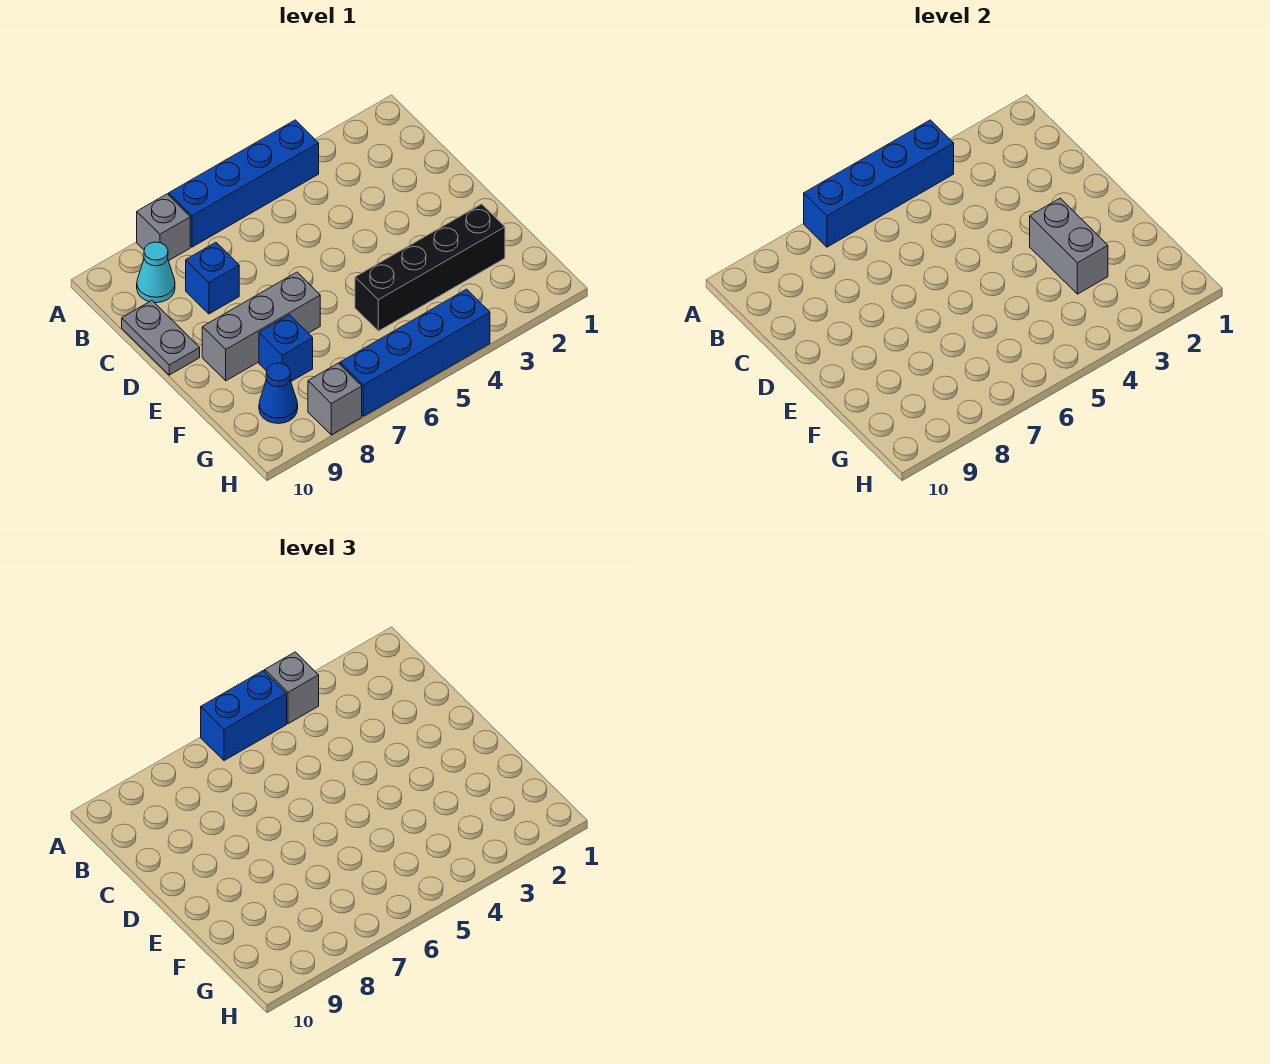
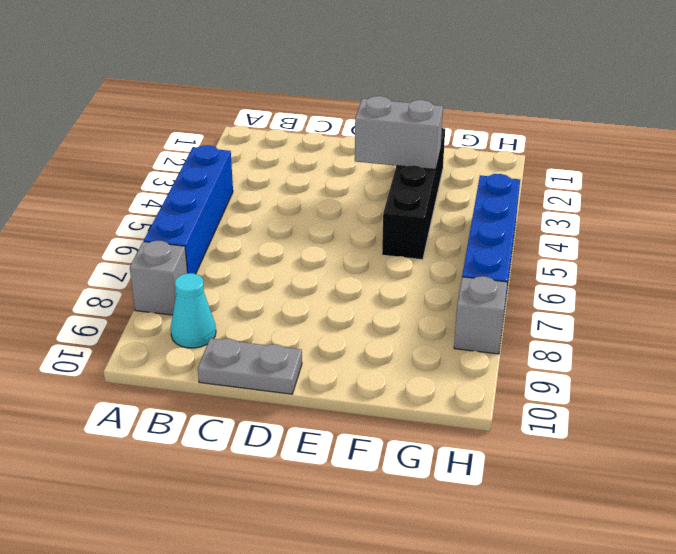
none -> blue brick C8 level 1
none -> grey brick E7:E9 level 1
none -> blue brick F8 level 1

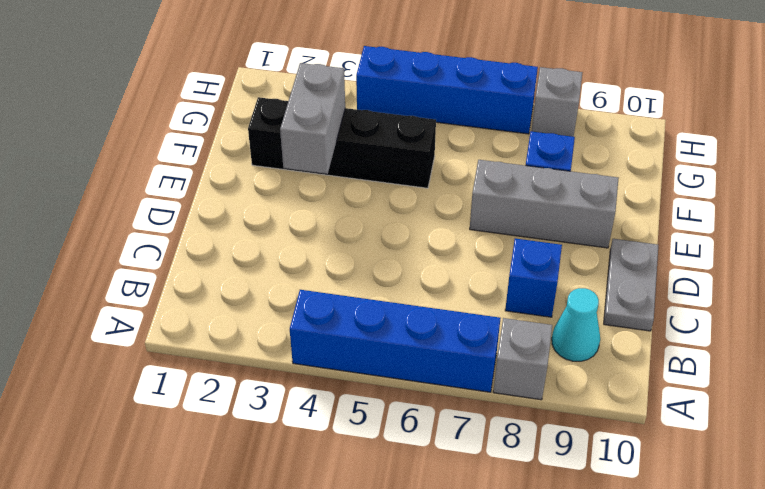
none -> blue cone G9 level 1
none -> blue brick A4:A7 level 2
none -> grey brick A4 level 3

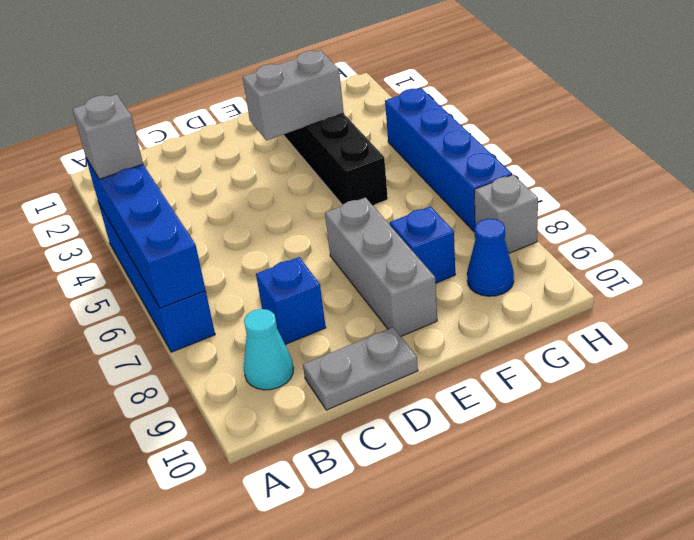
none -> grey brick A8 level 1
none -> blue brick A5:A6 level 3

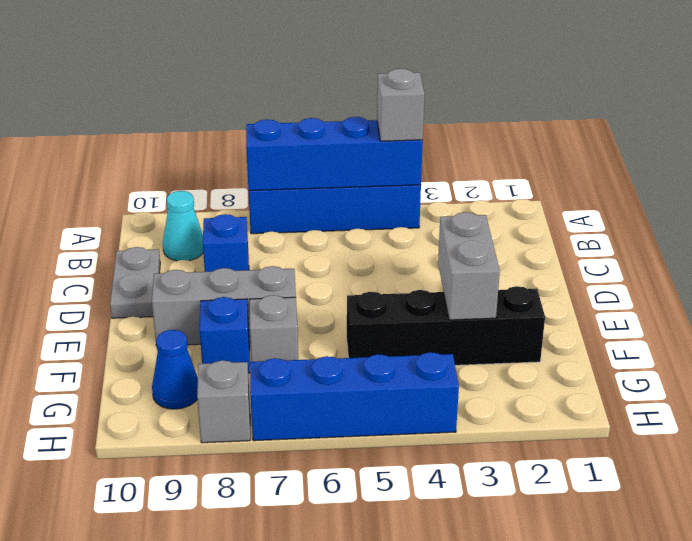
grey brick F7 level 1 -> grey brick A8 level 1
none -> blue brick A5:A6 level 3

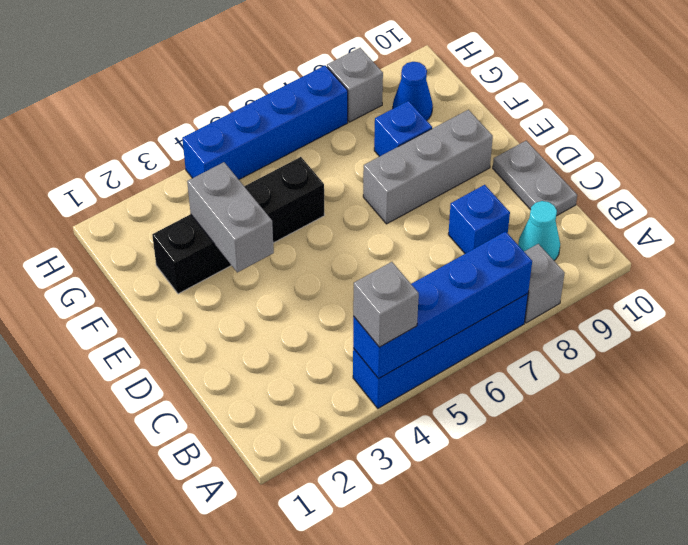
none -> blue brick A5:A6 level 3

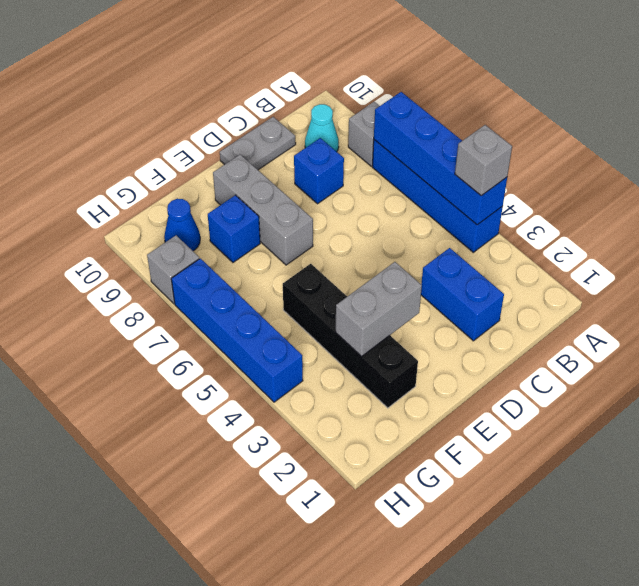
blue brick C2:C3 level 1 -> blue brick A5:A6 level 3

